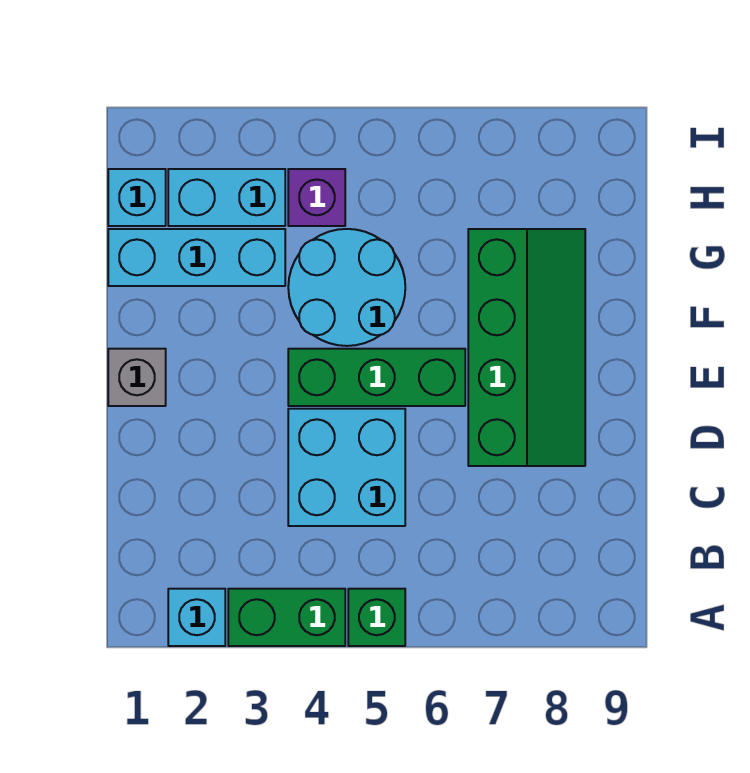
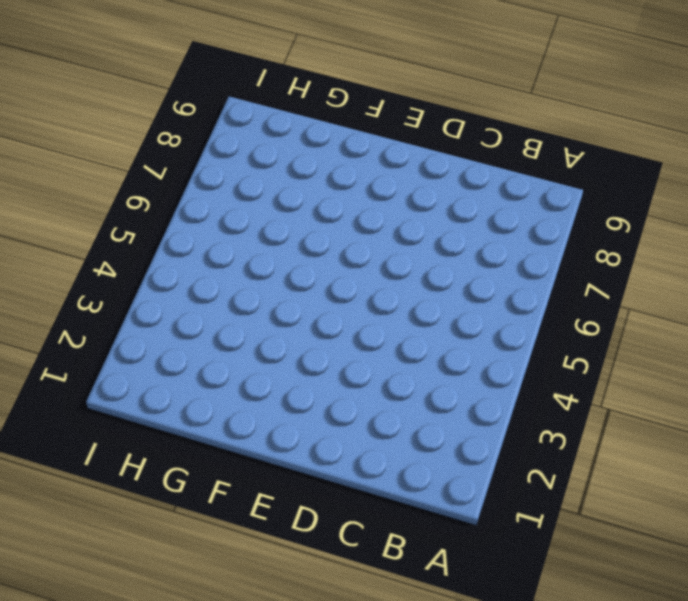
none -> cyan brick A2 level 1
none -> green brick A3:A4 level 1
none -> green brick A5 level 1

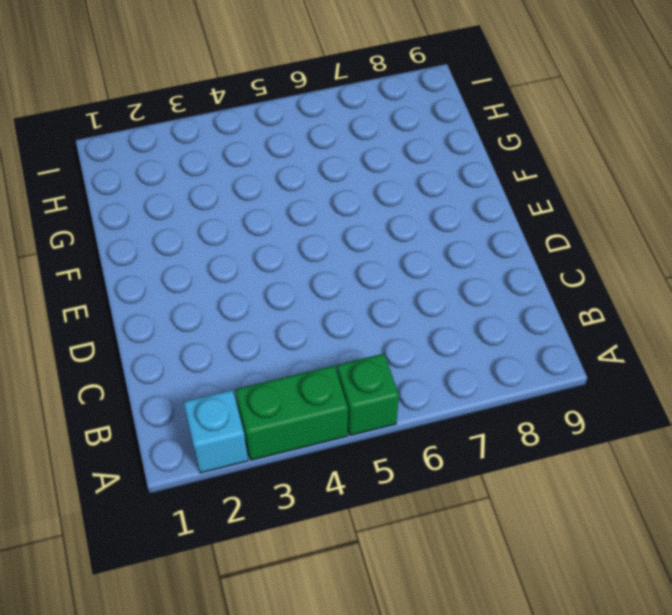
none -> cyan brick C4:D5 level 1
none -> green slope D7:G8 level 1 top 7
none -> grey brick E1 level 1

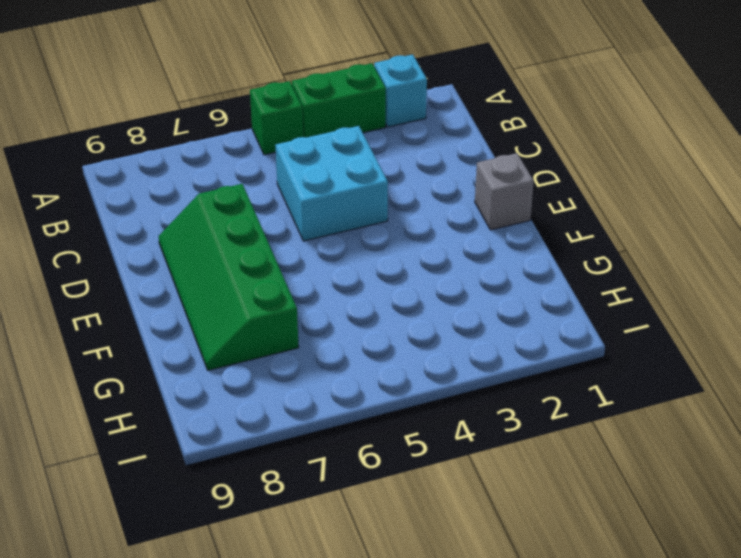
none -> green brick E4:E6 level 1
none -> cyan round brick F4:G5 level 1
none -> cyan brick G1:G3 level 1

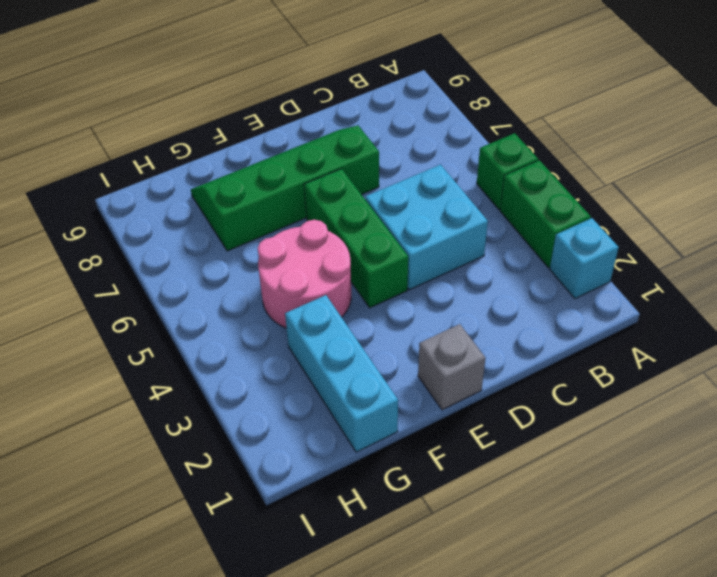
pink round brick F4:G5 level 1 -> cyan round brick F4:G5 level 1
none -> cyan brick H1 level 1
none -> cyan brick H2:H3 level 1
none -> purple brick H4 level 1

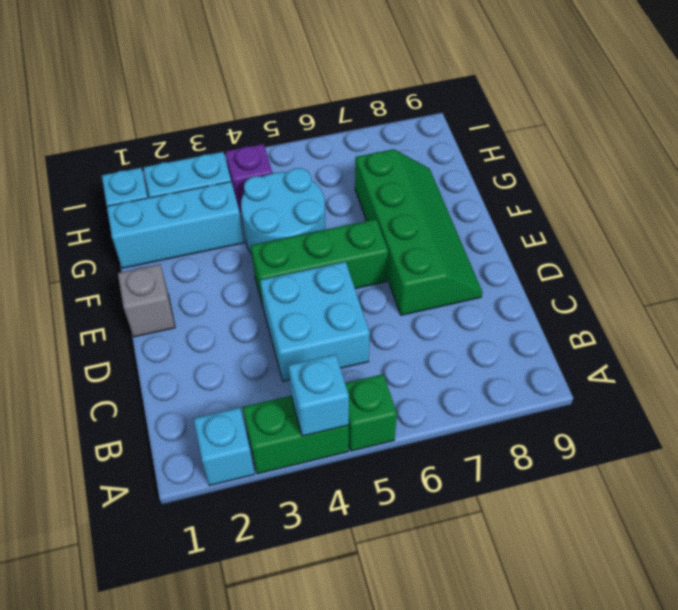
cyan brick A4 level 2 -> none

